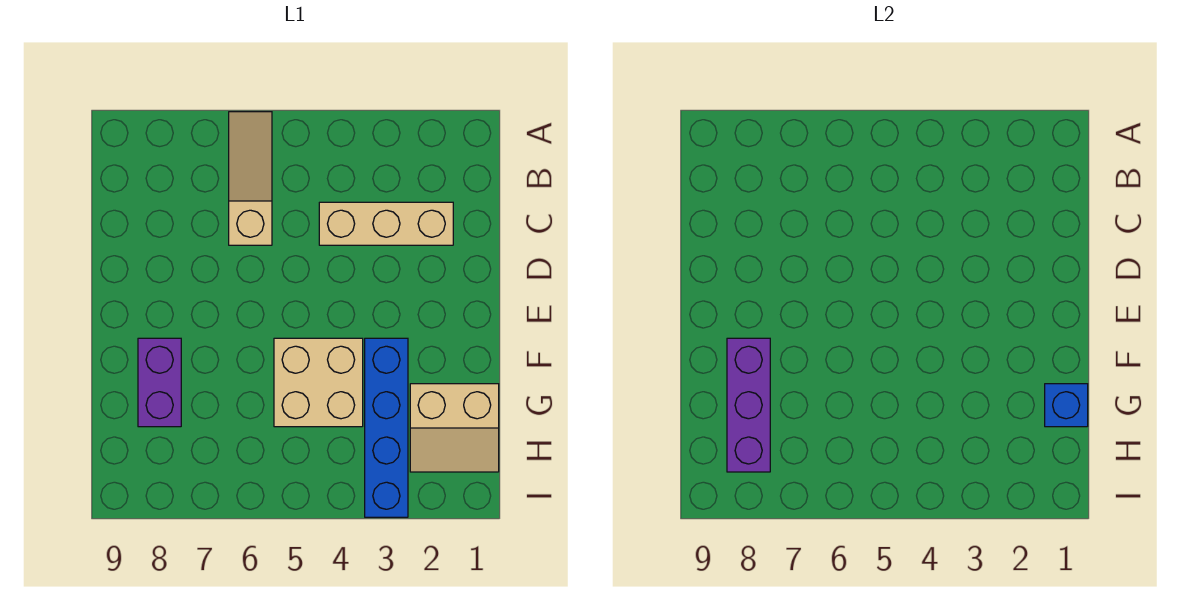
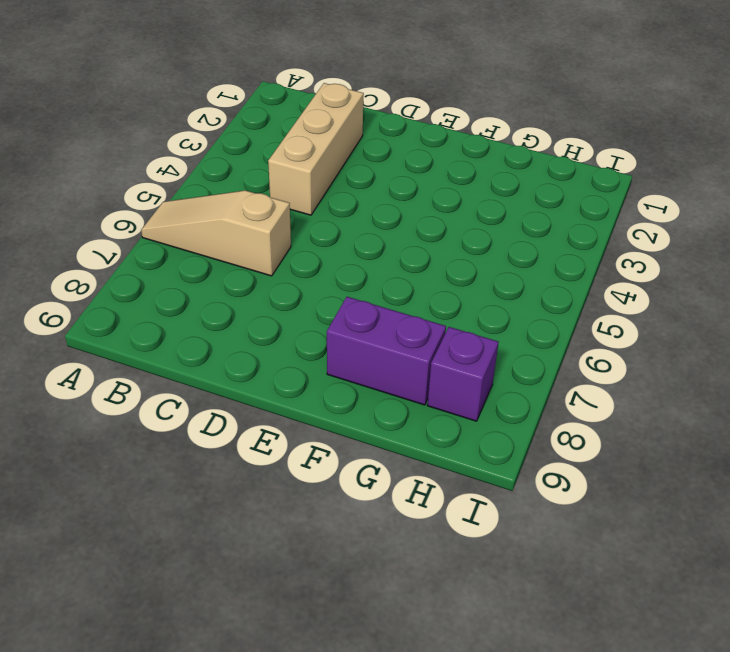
purple brick H8 level 1 -> none
none -> blue brick F3:I3 level 1
none -> tan brick F4:G5 level 1

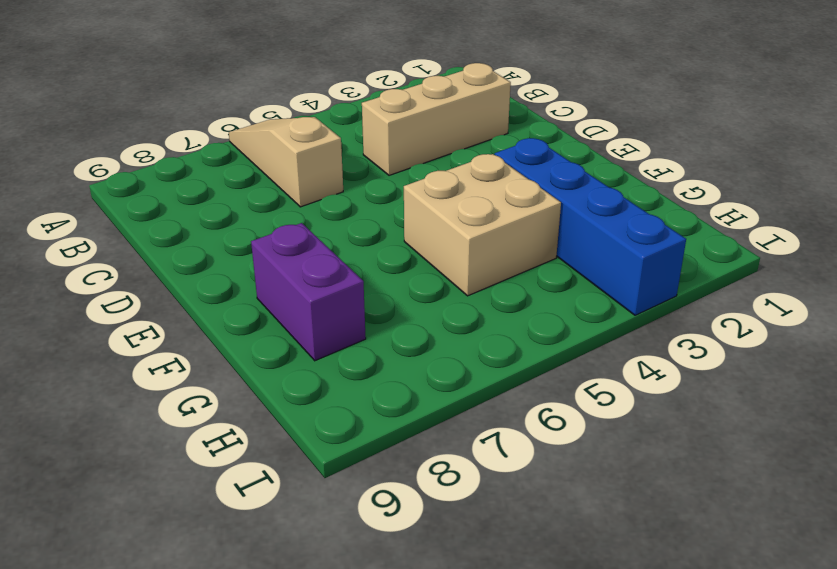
none -> tan slope G1:H2 level 1 top G
none -> purple brick F8:H8 level 2

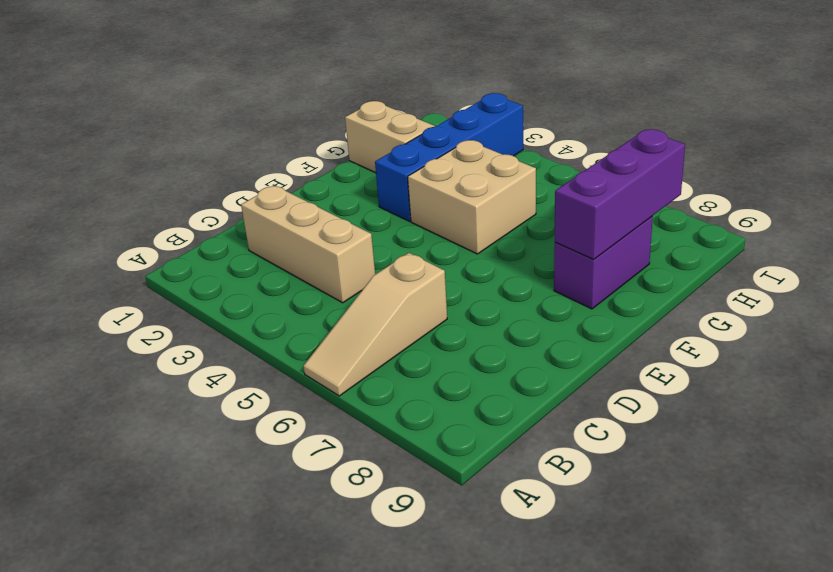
none -> blue brick G1 level 2

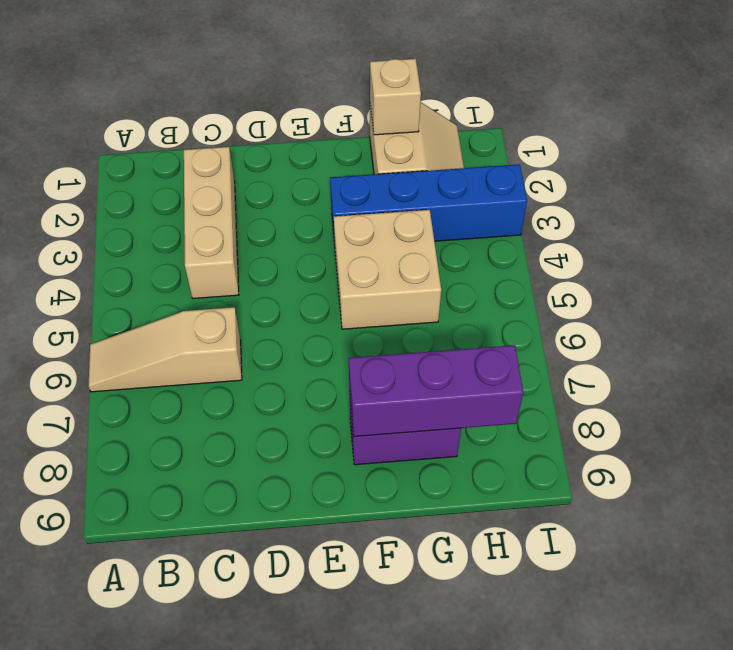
tan brick G1 level 2 -> blue brick G1 level 2

